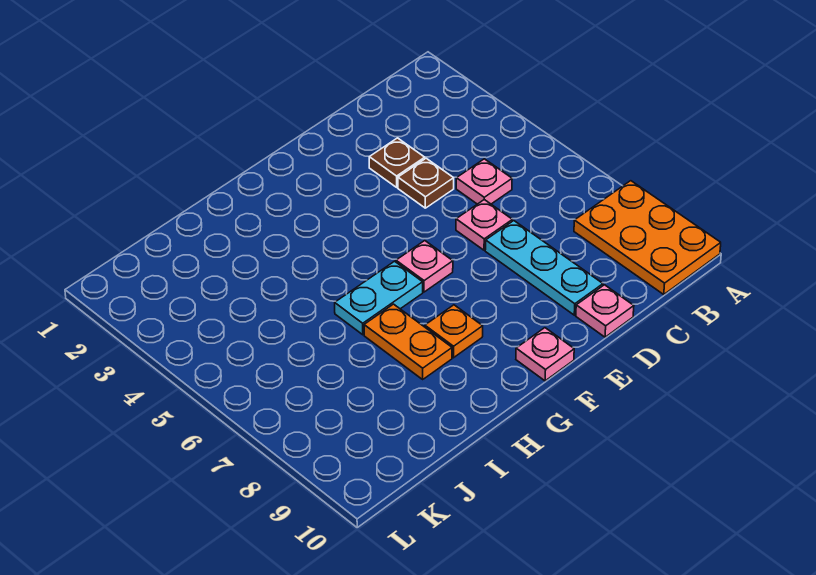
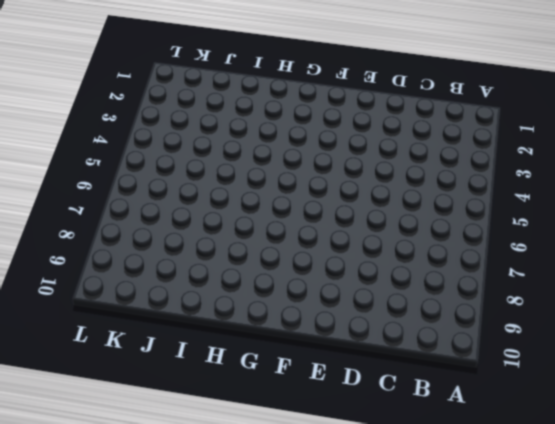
none -> orange plate A8:B10 level 1
none -> pink plate C5 level 1
none -> brown plate D3 level 1

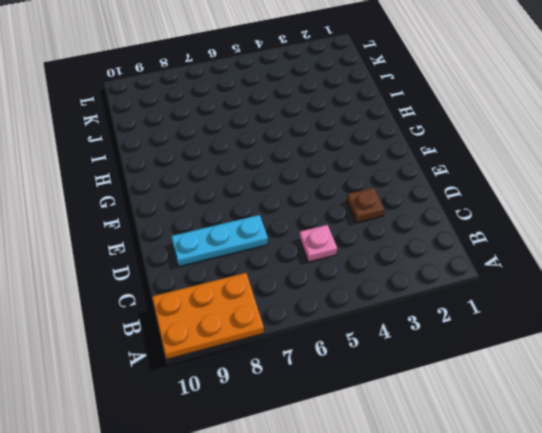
none -> brown plate D4 level 1
none -> pink plate D6 level 1
none -> pink plate D10 level 1

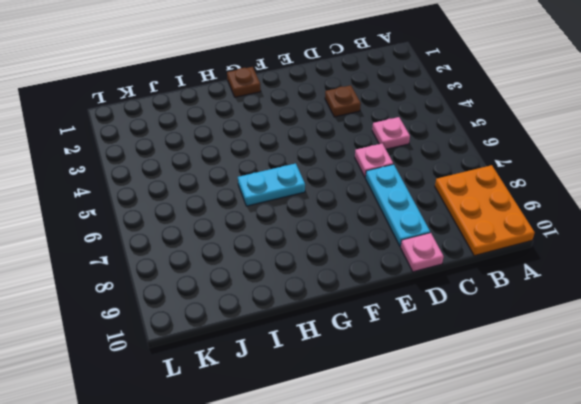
brown plate G1 level 1 -> brown plate D4 level 1
none -> pink plate F6 level 1
none -> pink plate F10 level 1
none -> orange plate G8 level 1

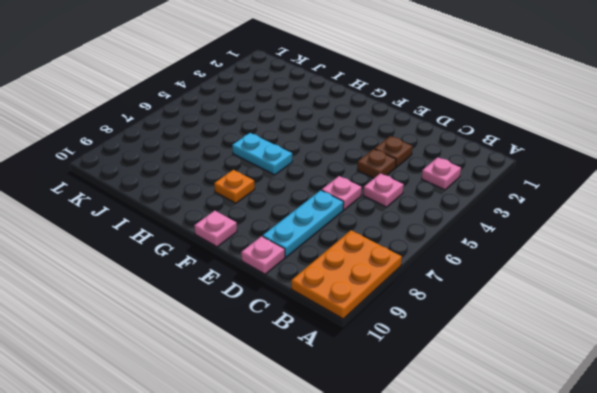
pink plate B3 level 1 -> pink plate F6 level 1
none -> orange plate H7:H8 level 1

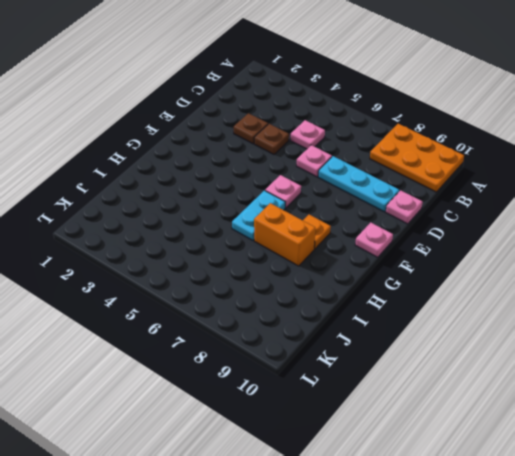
orange brick H7:H8 level 1 -> orange plate H7:H8 level 1

